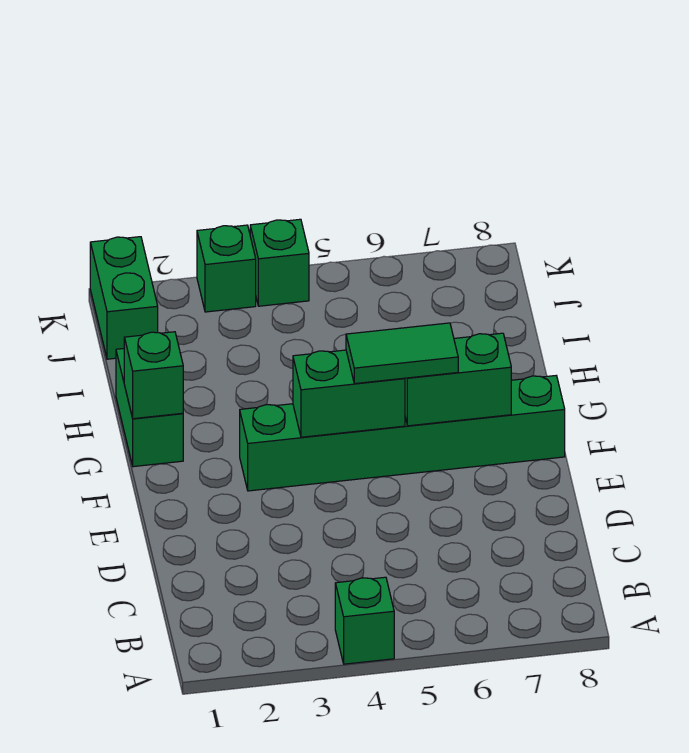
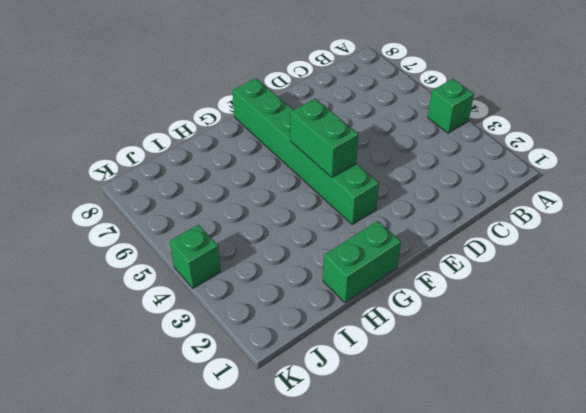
none -> green brick J1:K1 level 1
none -> green brick K3 level 1

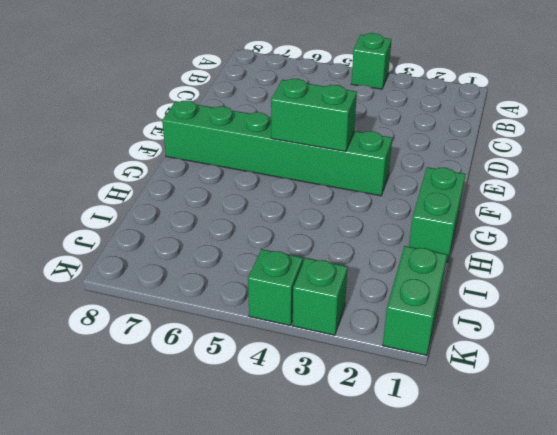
none -> green brick F6:F7 level 2
none -> green brick G1 level 2

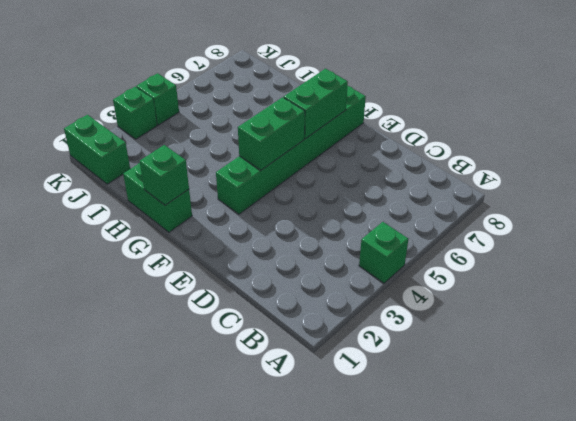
none -> green tile F5:F6 level 3

